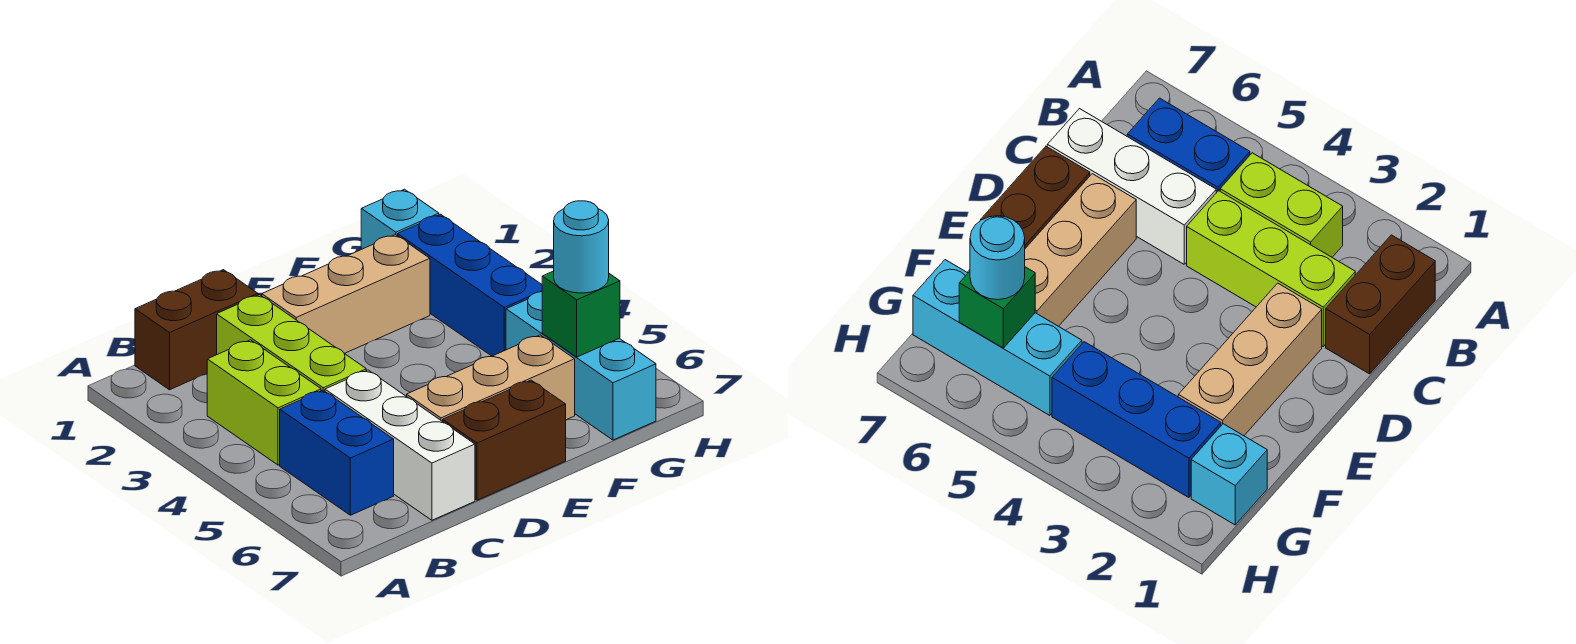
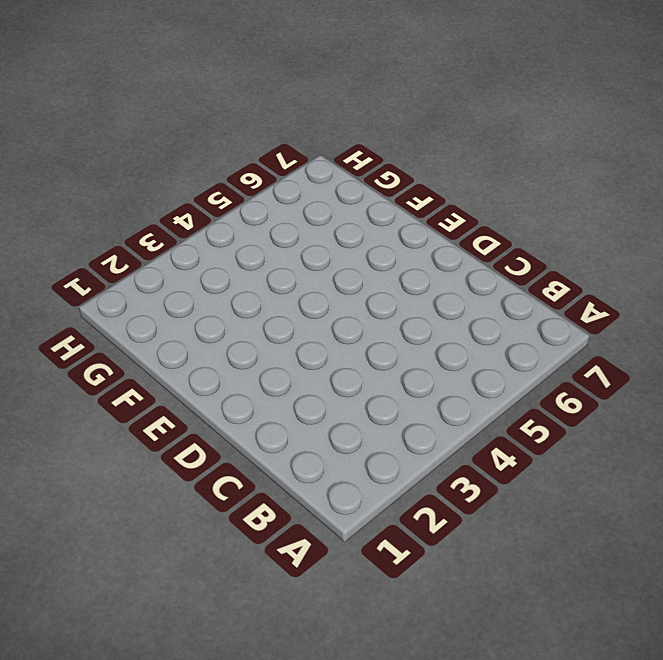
none -> brown brick B1:C1 level 1
none -> lime brick B3:B4 level 1
none -> blue brick B5:B6 level 1

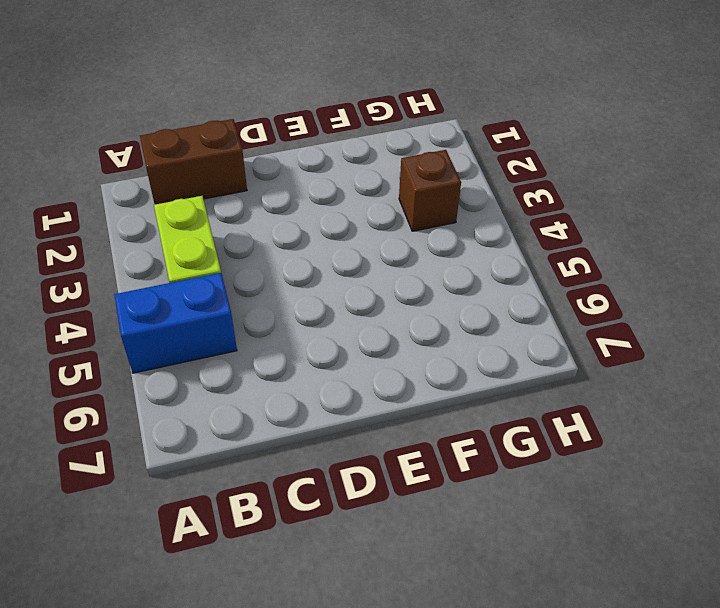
blue brick A5:B5 level 1 -> blue brick B5:B6 level 1
brown brick G3 level 1 -> blue brick G2:G4 level 1
none -> lime brick C2:C4 level 1
none -> white brick C5:C7 level 1
none -> tan brick D2:F2 level 1

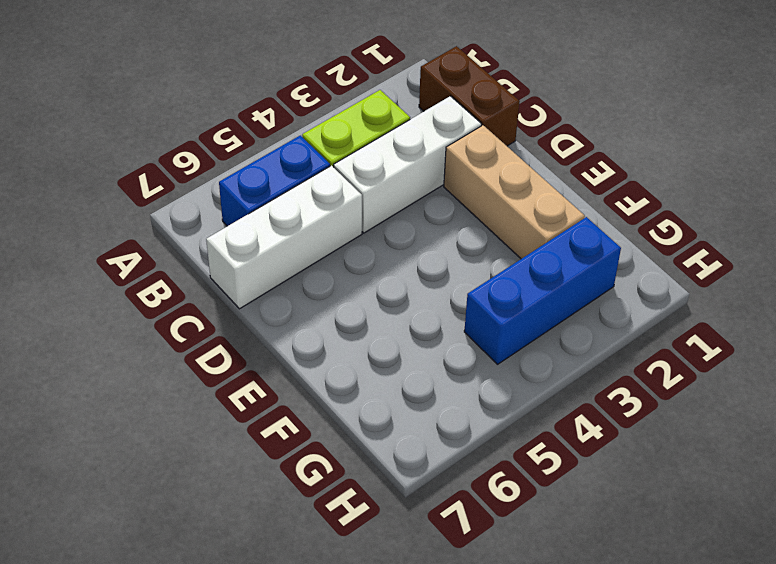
white brick C2:C4 level 1 -> lime brick C2:C4 level 1
none -> tan brick D6:F6 level 1
none -> brown brick D7:E7 level 1
none -> cyan brick G1 level 1

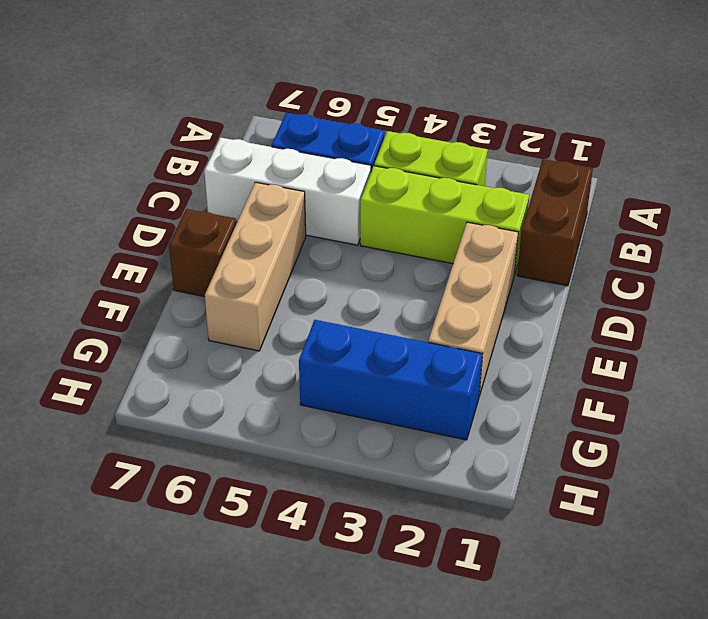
brown brick E7 level 1 -> brown brick D7:E7 level 1
none -> cyan brick G1 level 1
none -> cyan brick G5:G7 level 1
none -> green brick G6 level 2

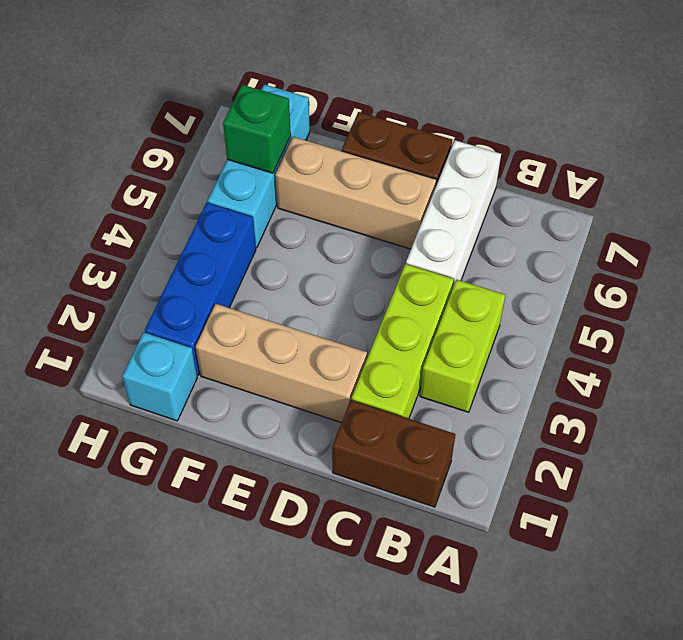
none -> blue brick B5:B6 level 1
none -> cyan round brick G6 level 3

